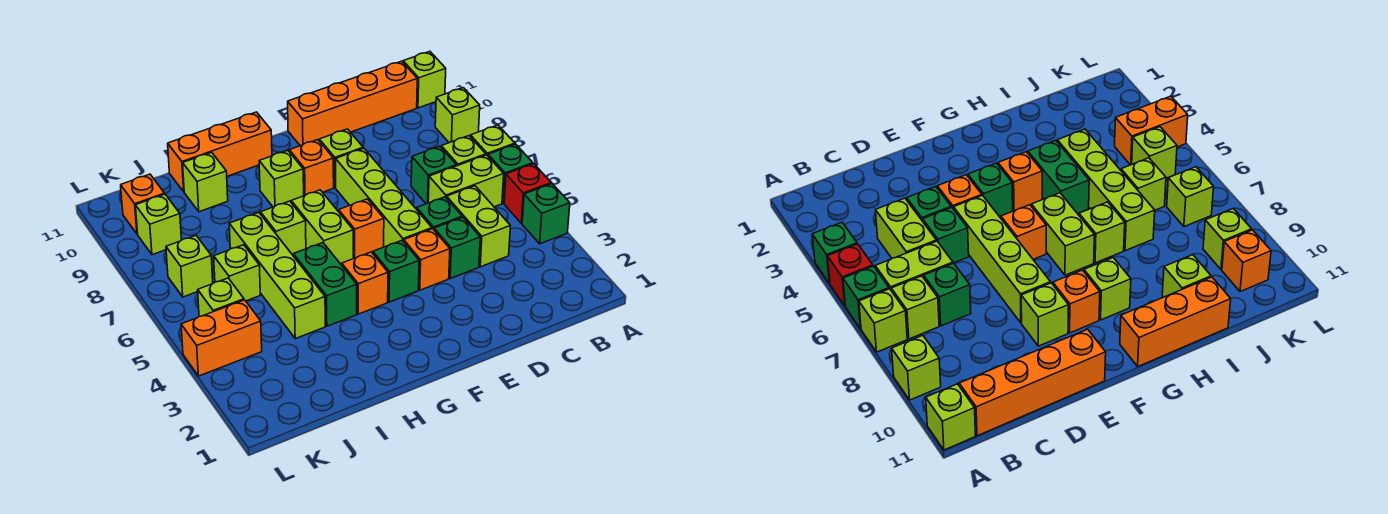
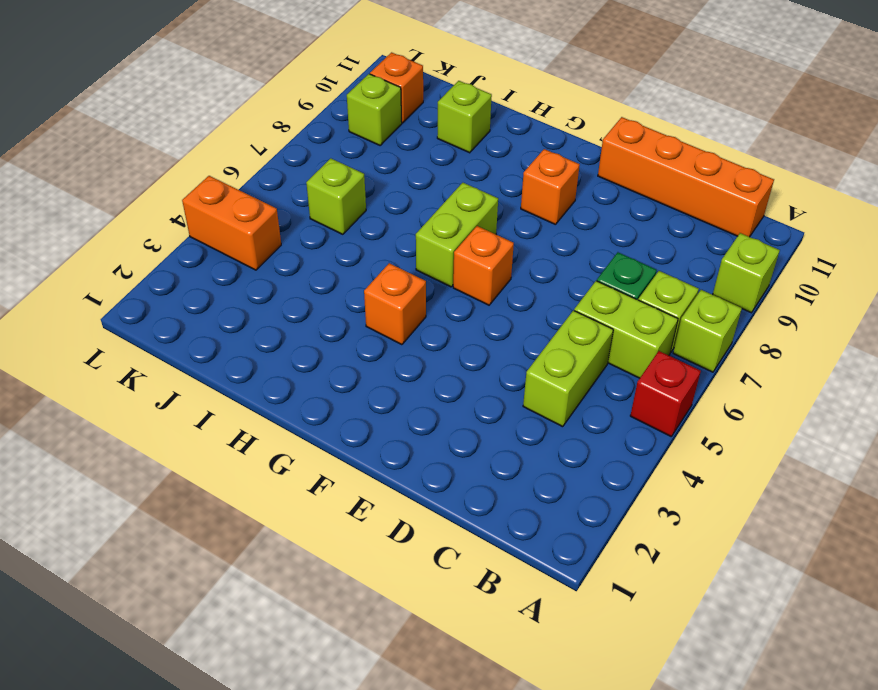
none -> green brick A4 level 1
none -> green brick A6 level 1
none -> lime brick A11 level 1
none -> green brick D4 level 1

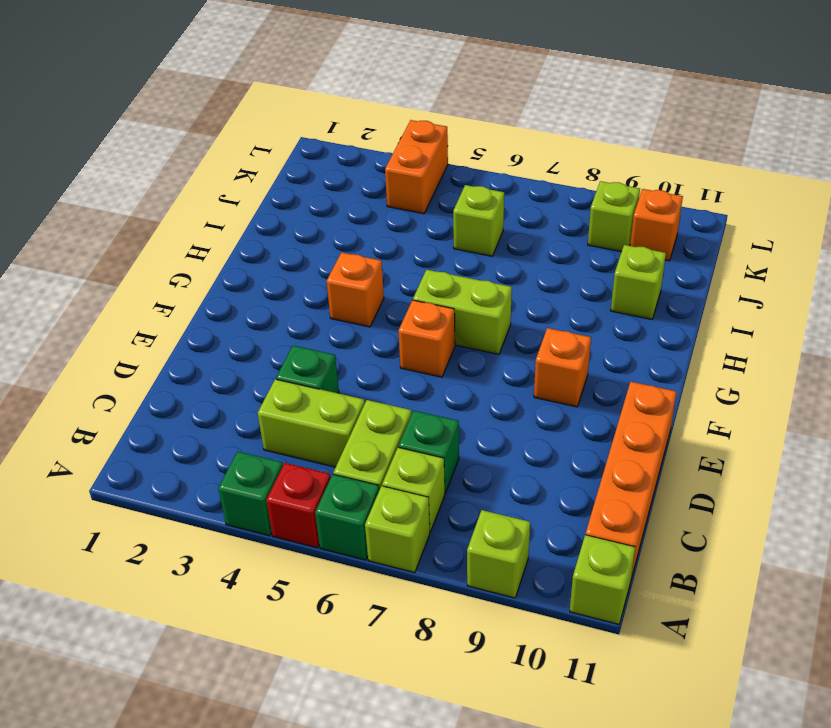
none -> green brick D5 level 1
none -> orange brick E4 level 1
none -> lime brick E5:E8 level 1
none -> lime brick E9 level 1

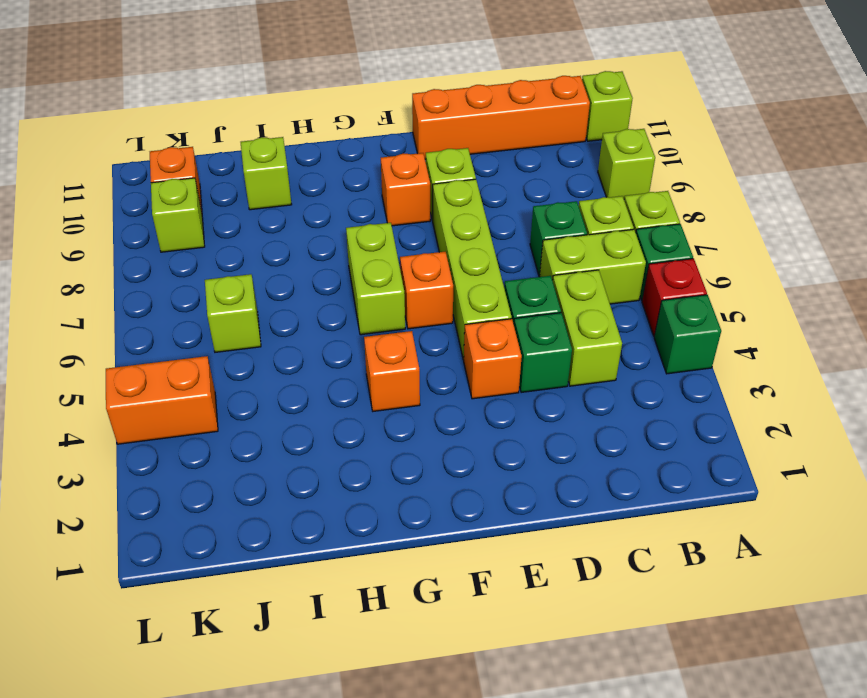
none -> green brick F4 level 1
none -> lime brick G9 level 1
none -> orange brick G11:I11 level 1
none -> green brick H4:H5 level 1

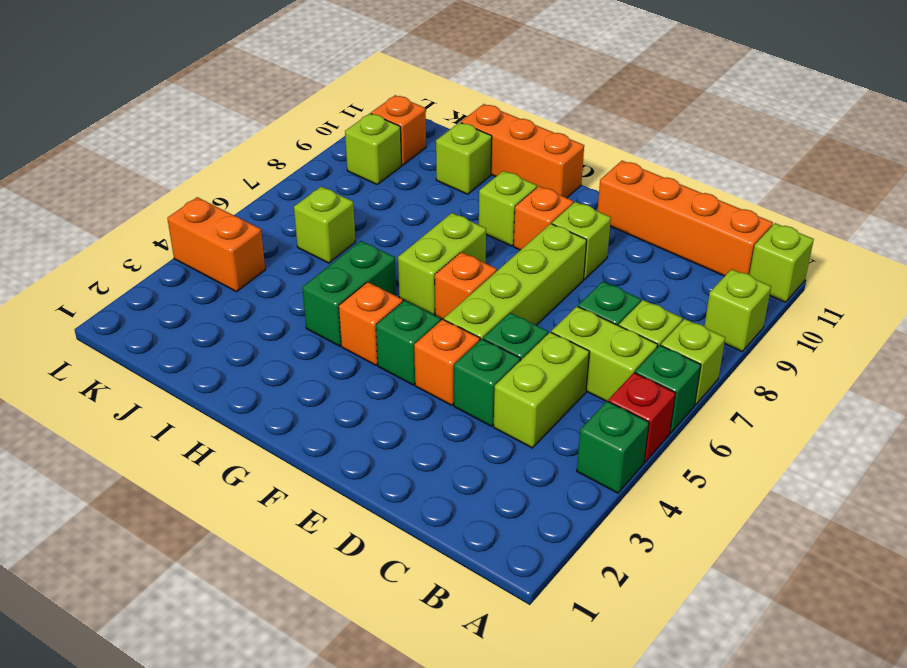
none -> lime brick H7 level 1
none -> lime brick I4:I7 level 1
none -> lime brick K5 level 1
none -> lime brick K7 level 1

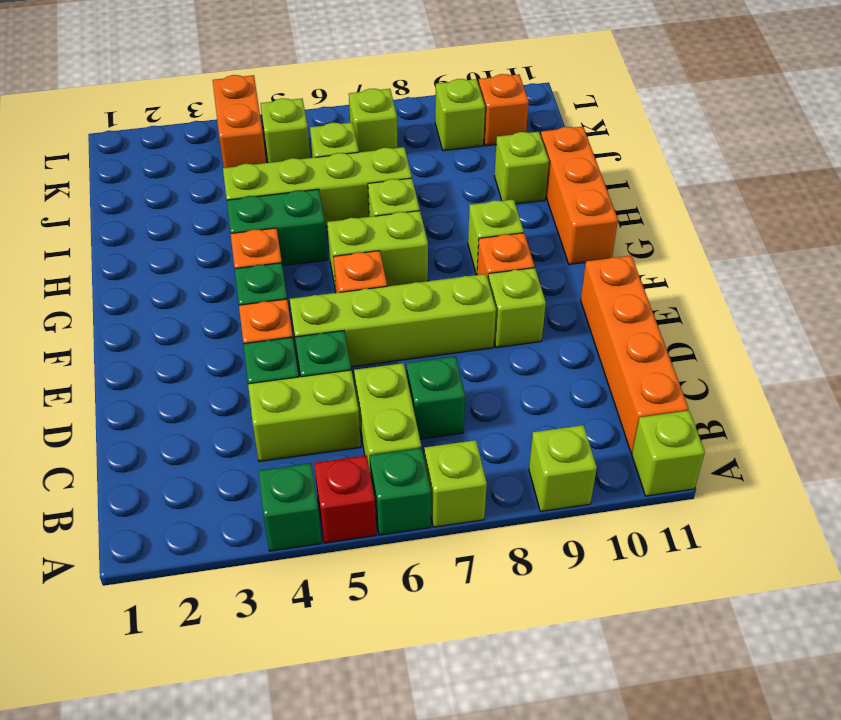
none -> lime brick B7 level 1

